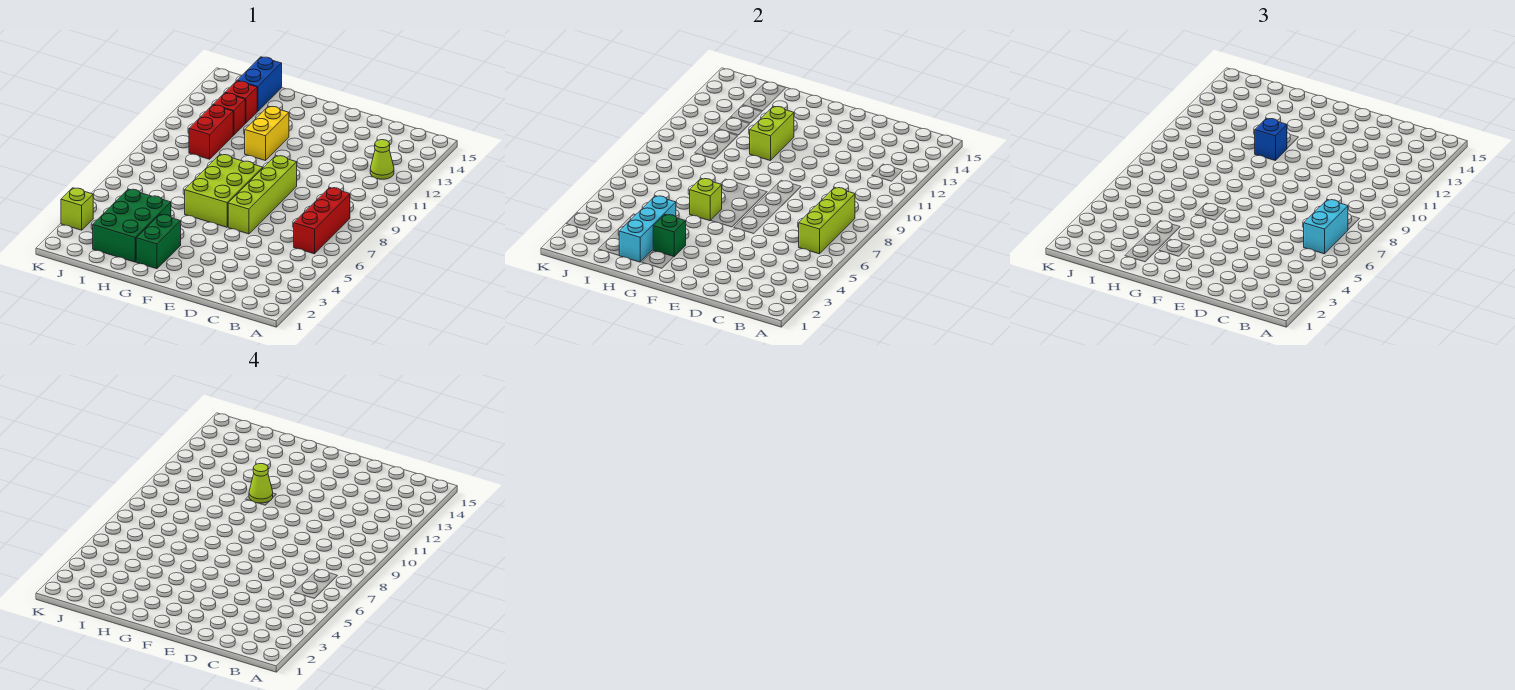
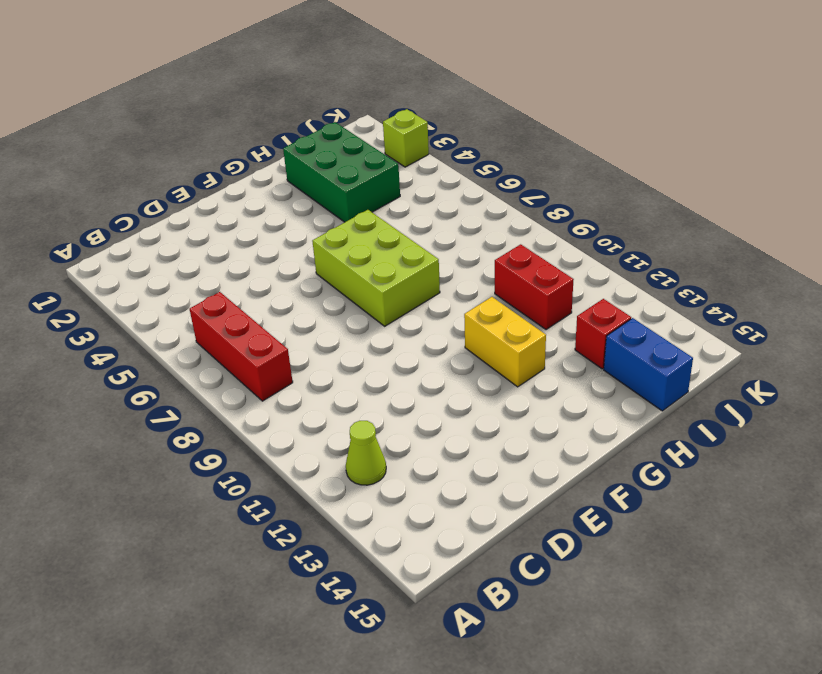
none -> lime brick E6:E9 level 1
none -> green brick G2:G3 level 1
none -> red brick I12 level 1

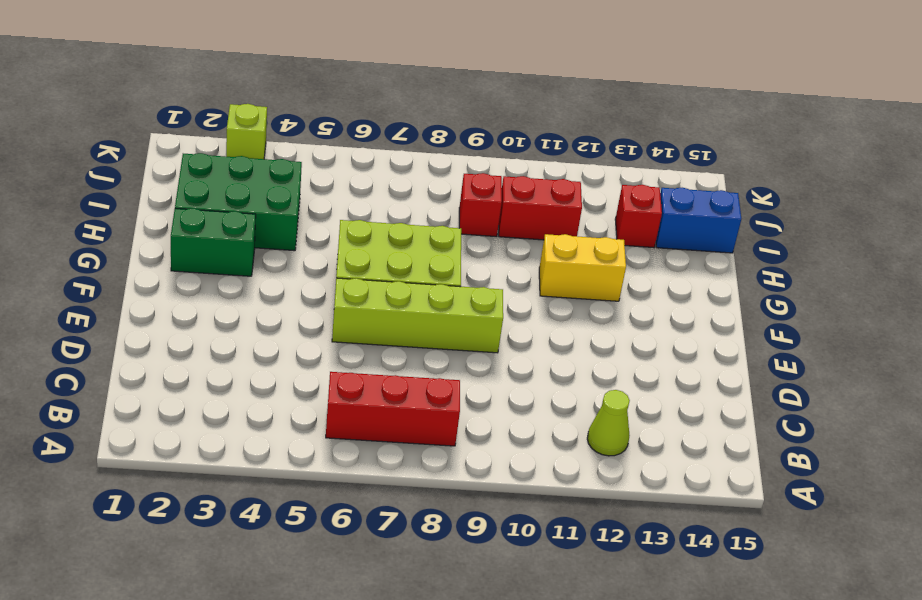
red brick I9 level 1 -> red brick I12 level 1
none -> lime brick B6:B8 level 2
none -> green brick G3 level 2
none -> lime brick G6 level 2

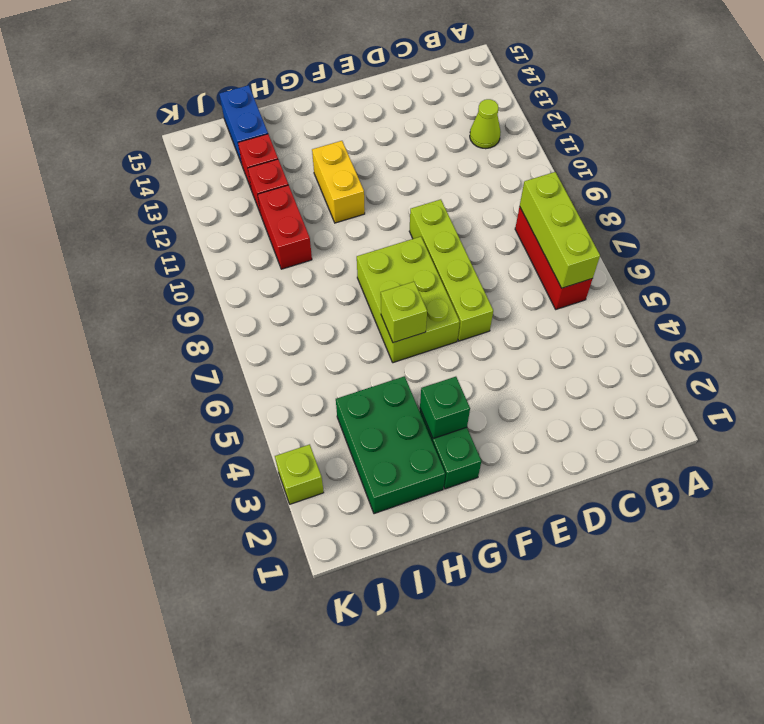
none -> lime brick G11:G12 level 2
none -> cyan brick H2:H4 level 2
none -> cyan brick B6:B7 level 3

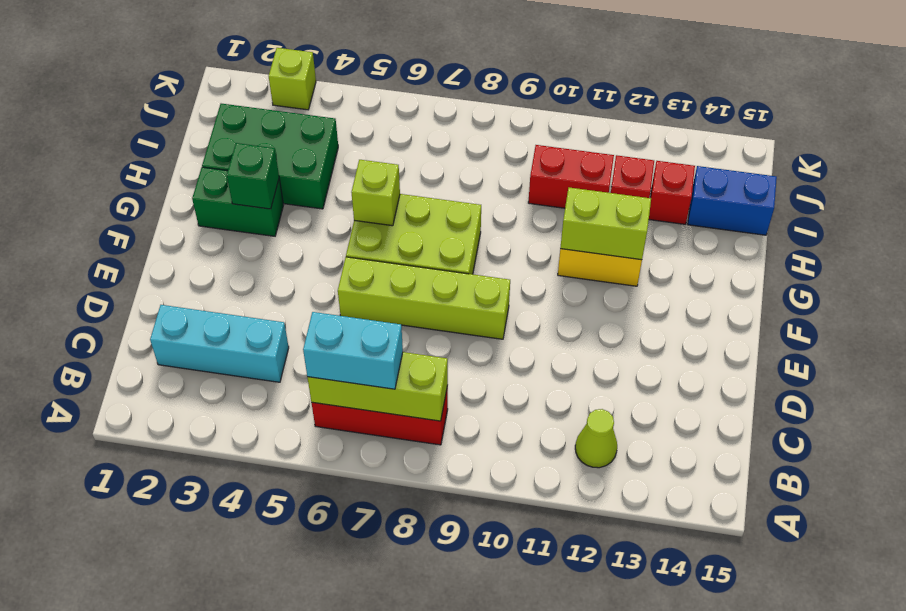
cyan brick C2:C4 level 1 -> cyan brick H2:H4 level 2
none -> blue brick G11 level 3
none -> lime cone G11 level 4

